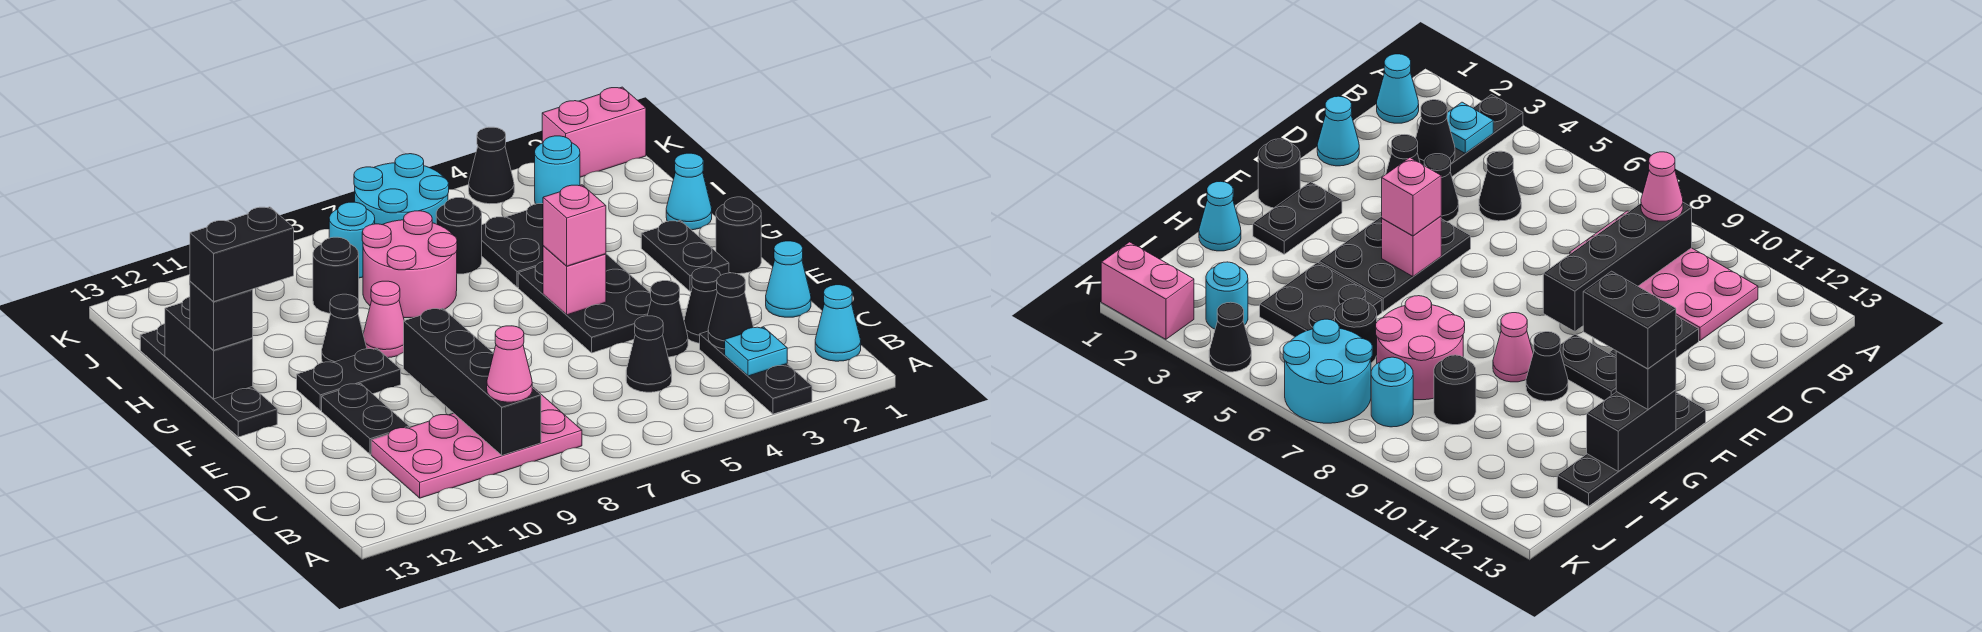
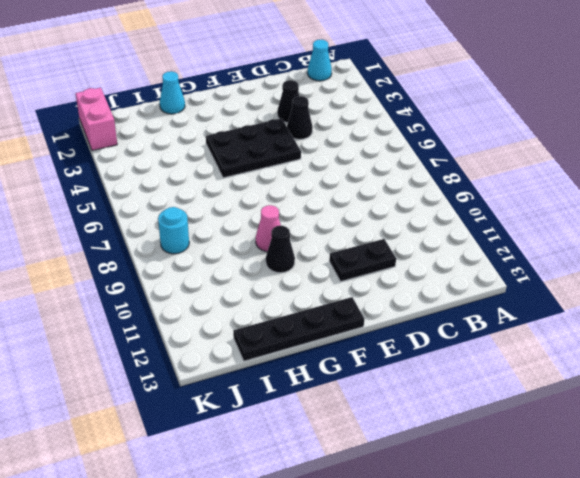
none -> black plate A3:C3 level 1
none -> pink plate B8:C11 level 1
none -> black cone C5 level 1
none -> cyan cone D1 level 1

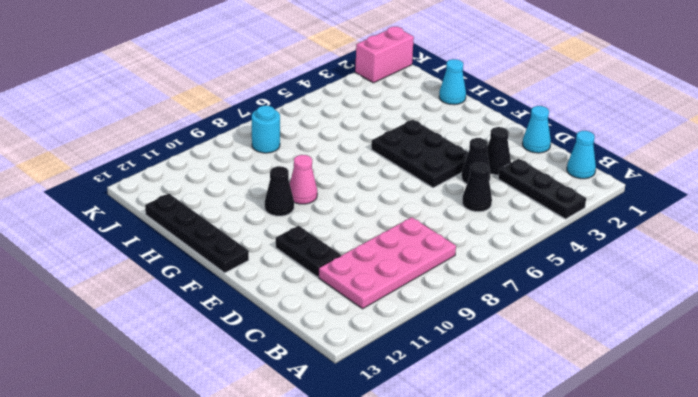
none -> black round brick F1 level 1
none -> black plate F2:G2 level 1
none -> black plate F10:F11 level 1
none -> black plate H4:I5 level 1

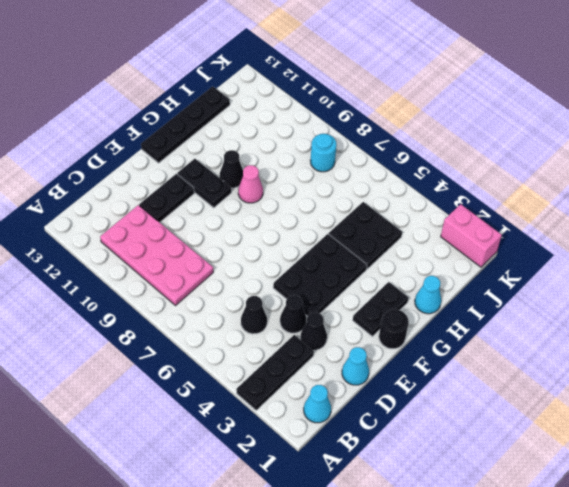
none -> pink round brick H7:I8 level 1
none -> black round brick I6 level 1
none -> black round brick I9 level 1
none -> cyan round brick J3 level 1

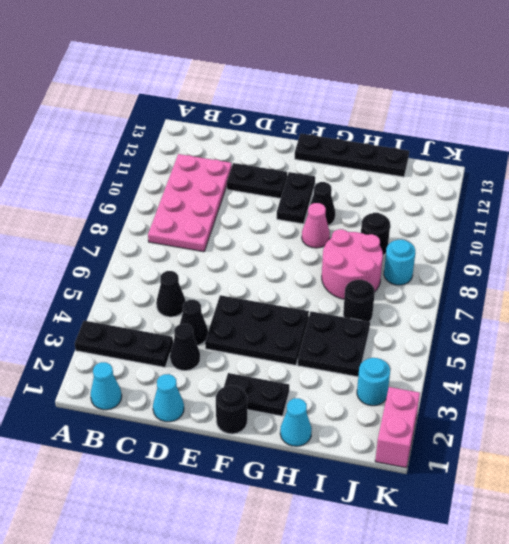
none -> cyan round brick J6:K7 level 1
none -> black cone K4 level 1
none -> cyan plate B3 level 2
none -> black brick B9:E9 level 2

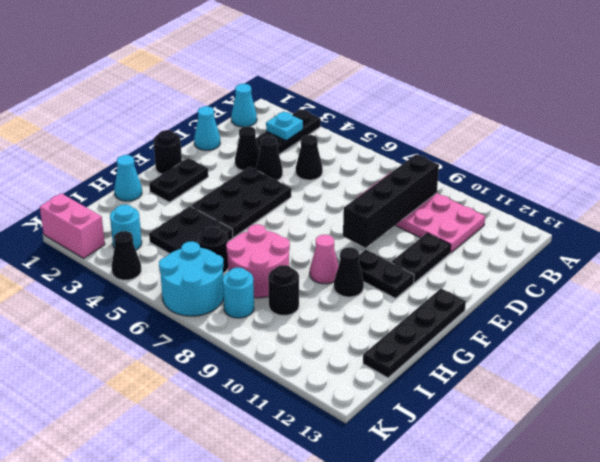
none -> black cone C3 level 2
none -> pink brick F5 level 2
none -> black brick G13:H13 level 2
none -> pink cone B9 level 3

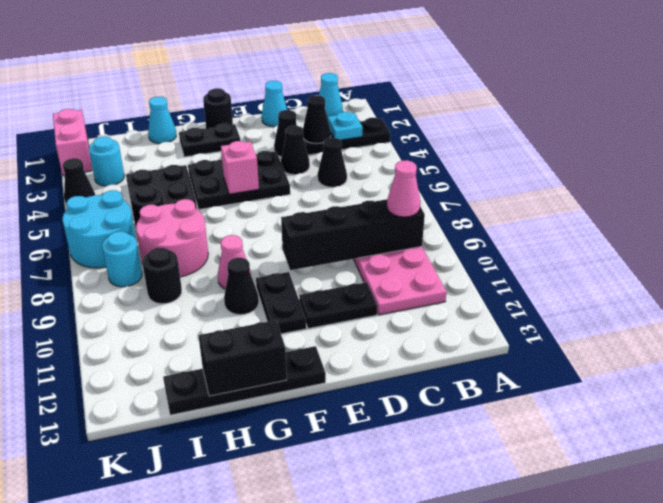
none -> pink brick F5 level 3
none -> black brick G13 level 3
none -> black brick G12:G13 level 4

